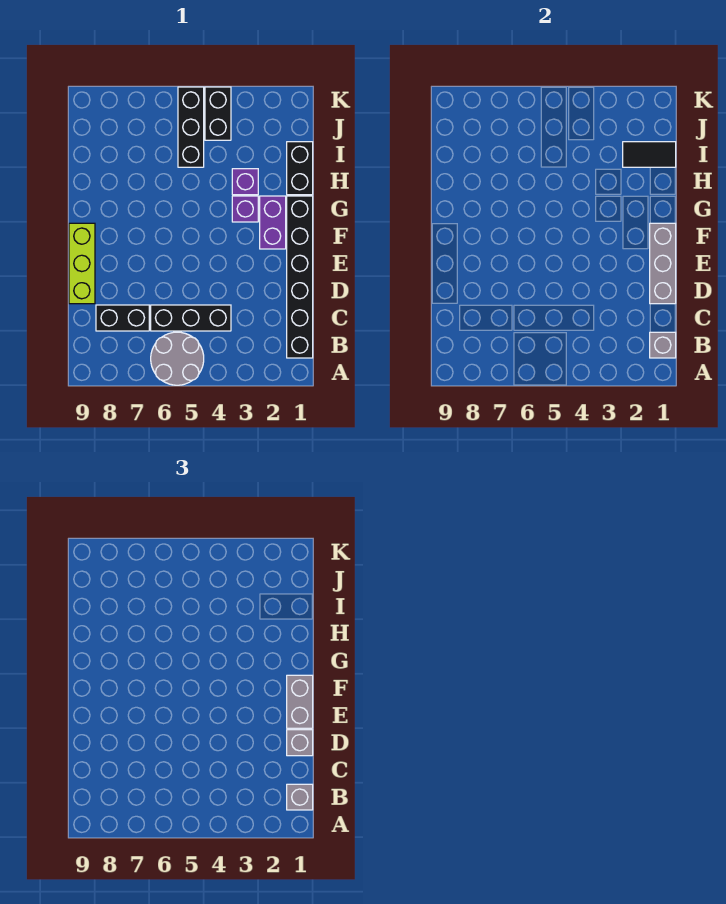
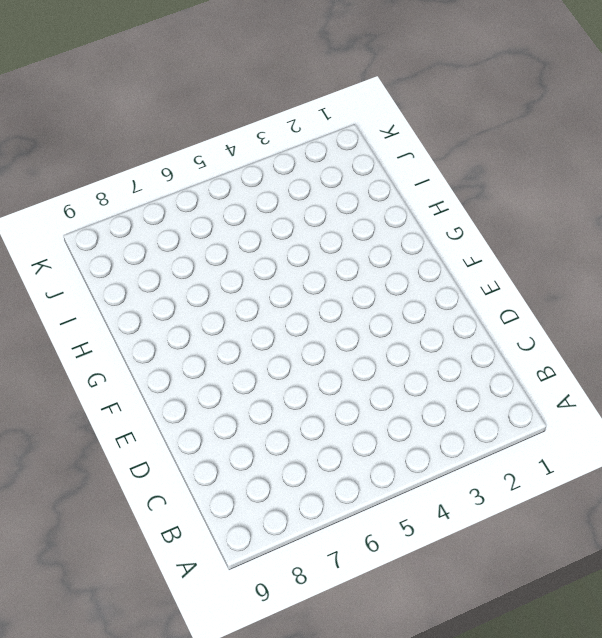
none -> grey round brick A5:B6 level 1
none -> black brick B1:G1 level 1
none -> black brick C4:C6 level 1

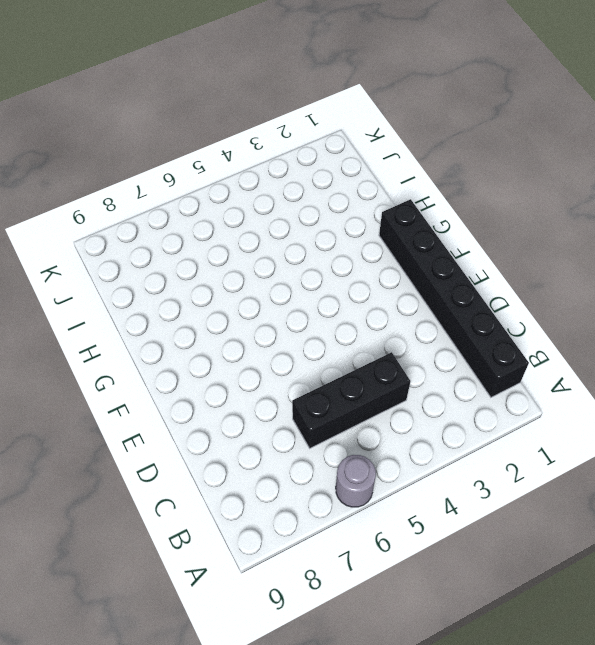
grey round brick A6 level 1 -> grey round brick A5:B6 level 1
none -> black brick C7:C8 level 1
none -> lime brick D9:F9 level 1
none -> purple brick F2:G2 level 1

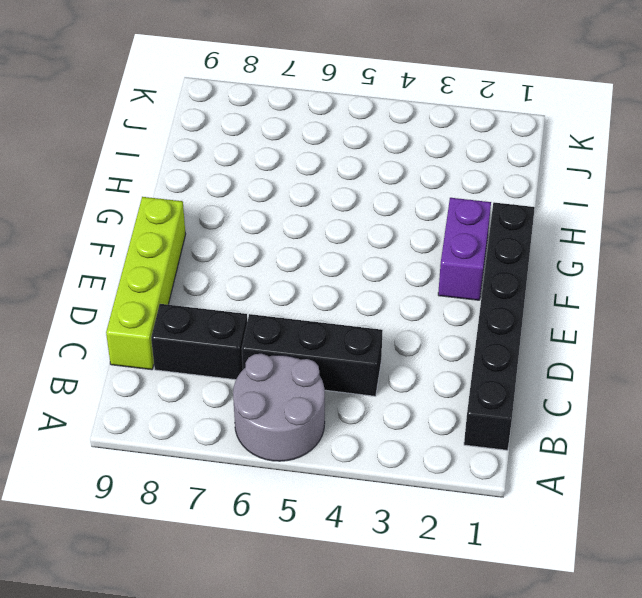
lime brick C9:F9 level 1 -> lime brick D9:F9 level 1
none -> purple brick G3 level 1
none -> black brick H1:I1 level 1
none -> purple brick H3 level 1

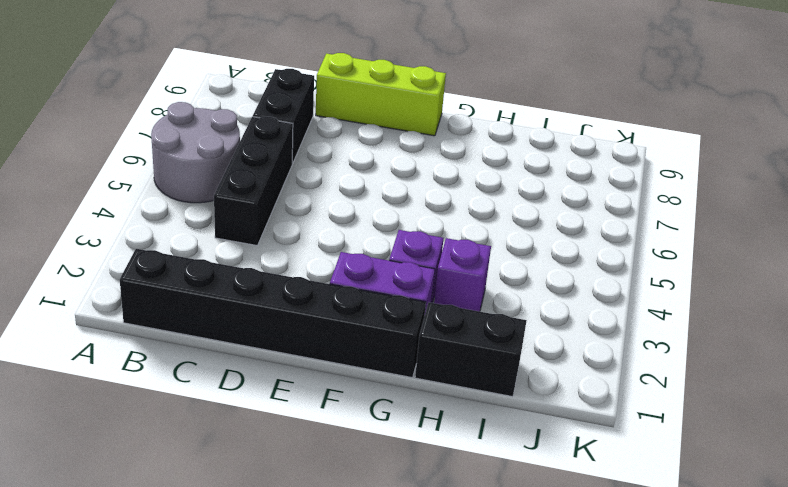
none -> black brick I5:K5 level 1
none -> black brick J4:K4 level 1
none -> grey brick B1 level 2

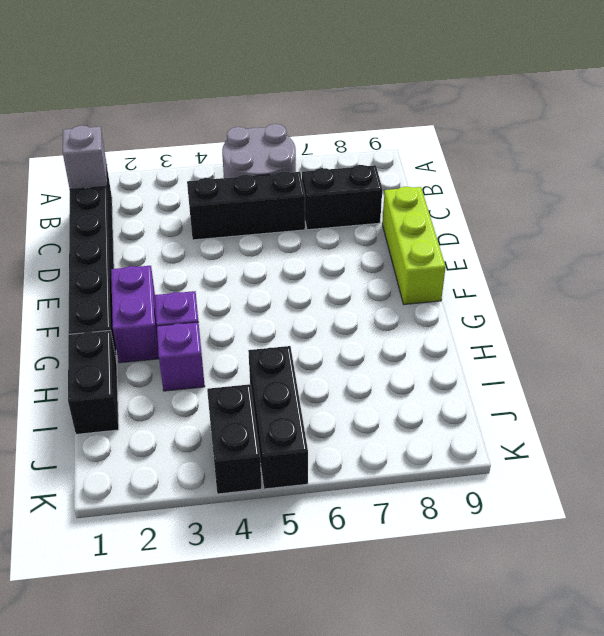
none -> grey brick D1:F1 level 2
none -> black tile I1:I2 level 2
none -> grey brick B1 level 3

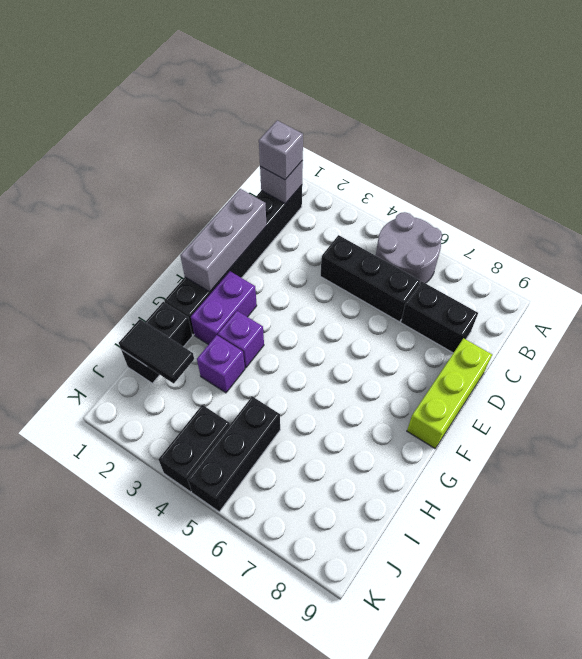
none -> grey brick D1 level 3
none -> grey brick E1:F1 level 3

